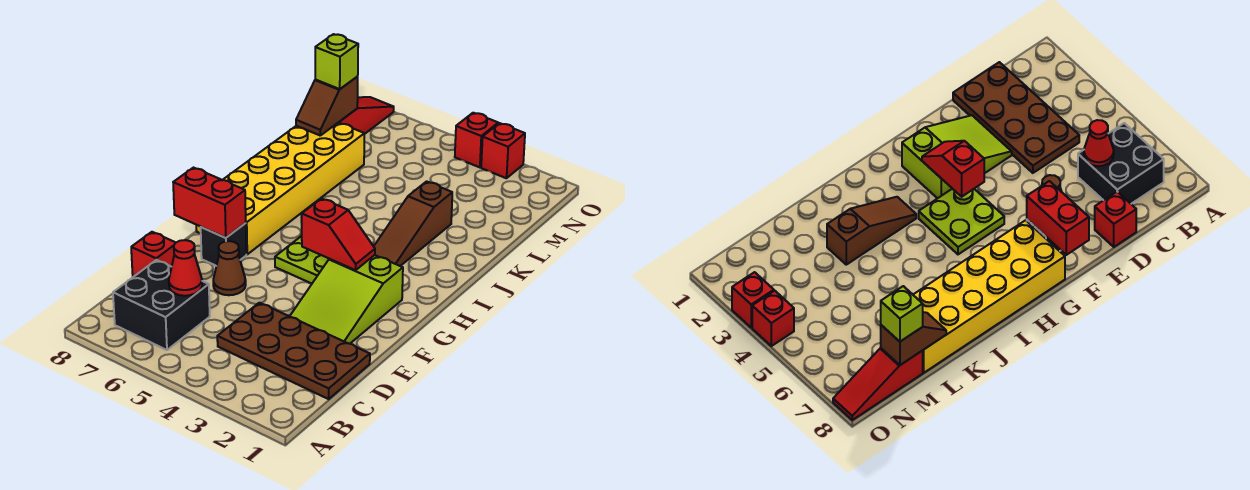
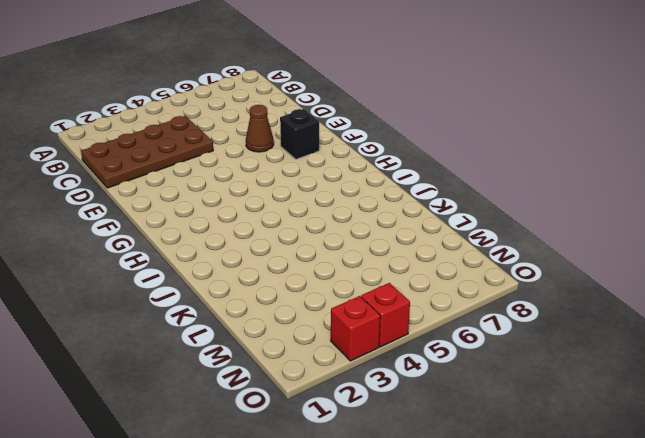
none -> black brick B6:C7 level 1
none -> red brick D8 level 1
none -> lime slope E2:G3 level 1 top G

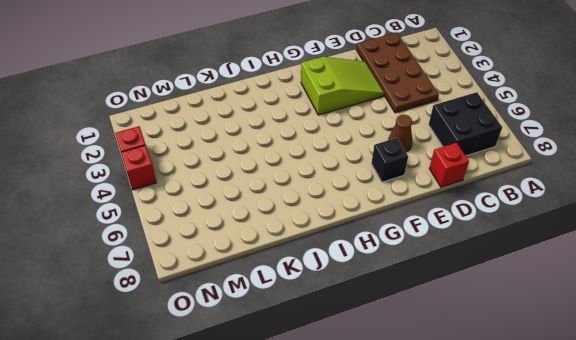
none -> lime plate G4:H5 level 1
none -> yellow brick G7:L8 level 1
none -> brown slope I3:K3 level 1 top K

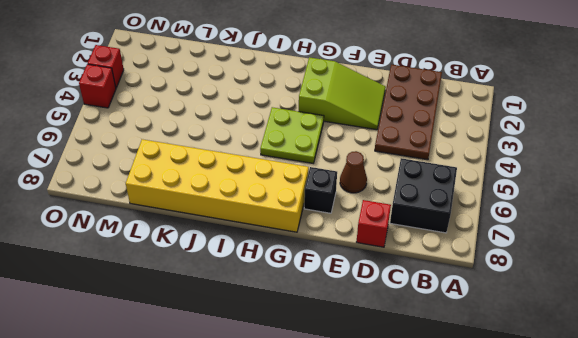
none -> brown slope I3:K3 level 1 top K
none -> red slope M8:O8 level 1 top M
none -> red cone C6 level 2

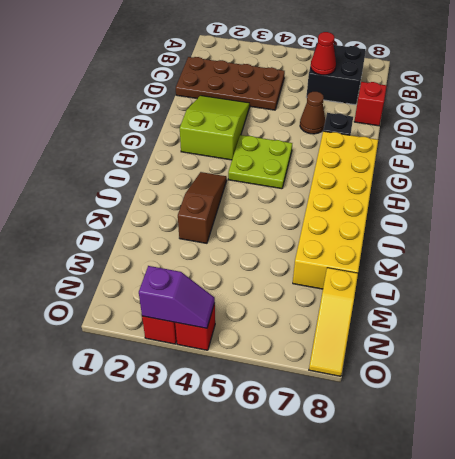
yellow slope M8:O8 level 1 top M -> red slope M8:O8 level 1 top M
purple slope O3:O4 level 2 top 3 -> none
none -> red brick F7:F8 level 2
none -> red slope G3:G4 level 2 top 4
none -> brown slope L8:M8 level 2 top M

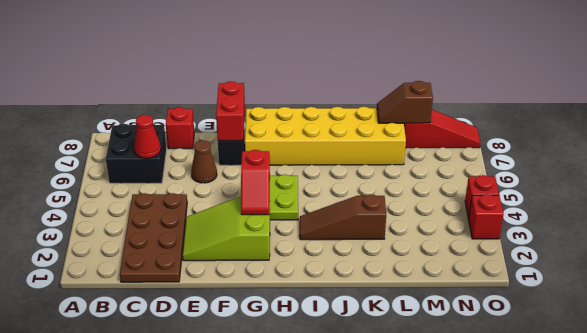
none -> lime brick M8 level 3

